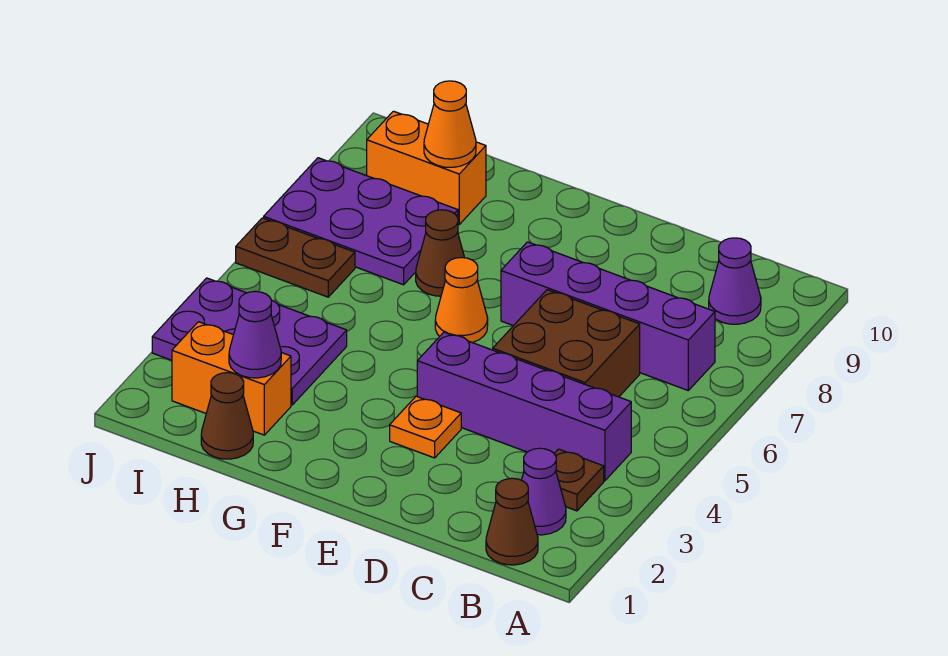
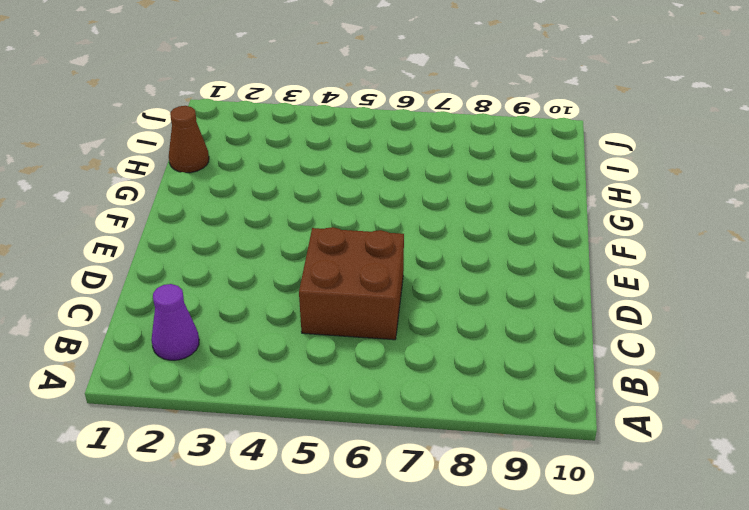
none -> brown cone B1 level 1
none -> brown plate B3 level 1
none -> purple brick B4:E4 level 1

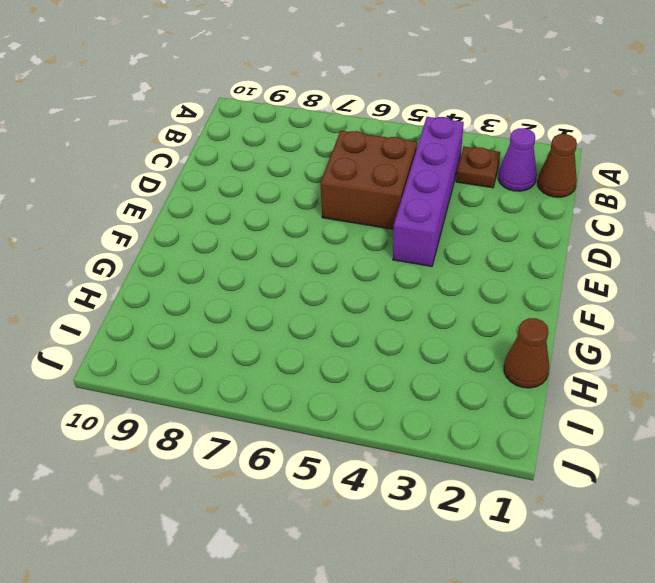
none -> purple brick B7:E7 level 1
none -> purple cone B9 level 1
none -> orange plate E3 level 1

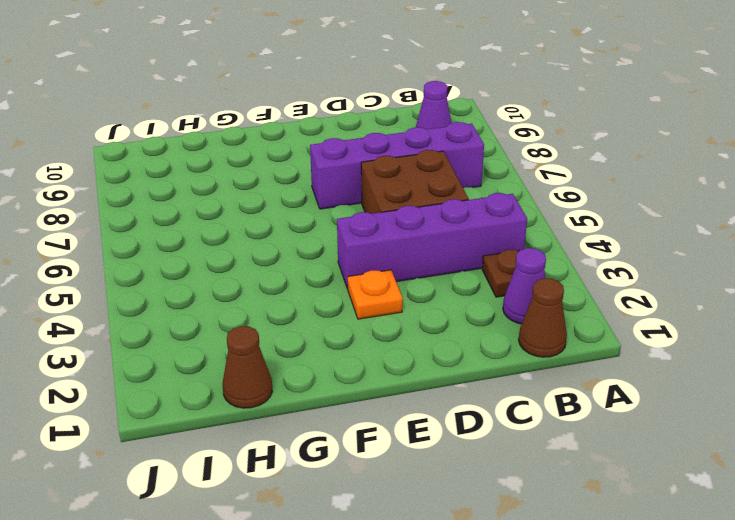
none -> orange cone F6 level 1
none -> brown cone G7 level 1
none -> orange brick H2:I2 level 1

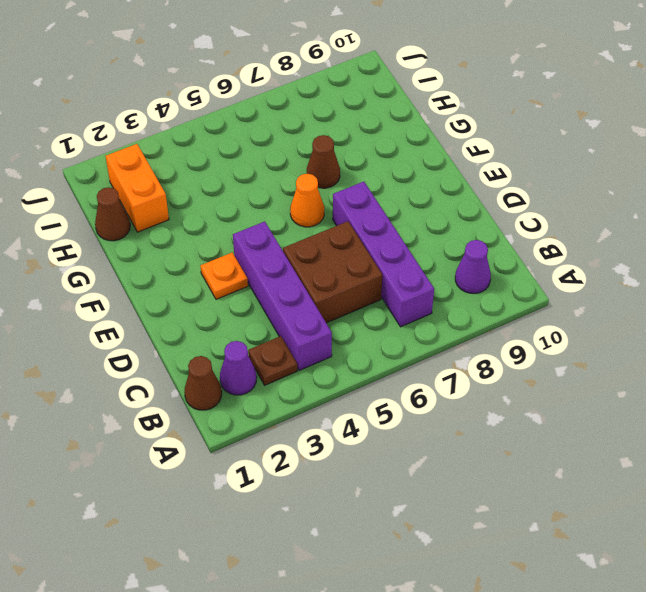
none -> purple plate H3:J4 level 1
none -> purple plate H7:J8 level 1
none -> orange brick H9:I9 level 1

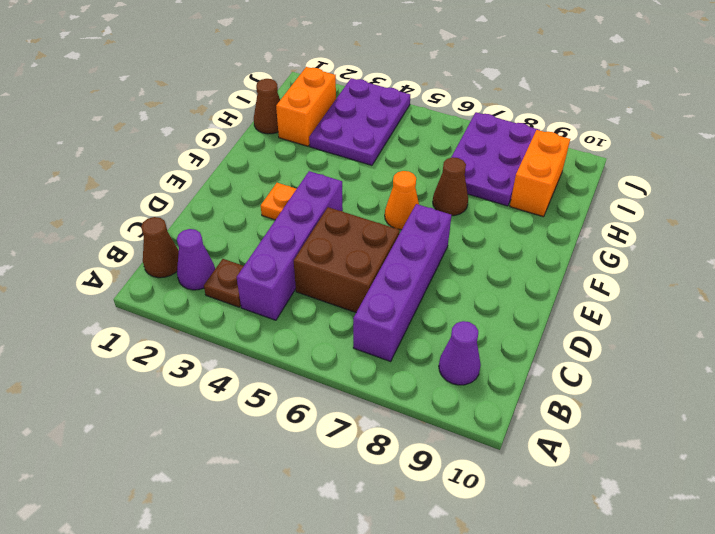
none -> brown plate I6:J6 level 1
none -> purple cone H2 level 2
none -> orange cone H9 level 2

